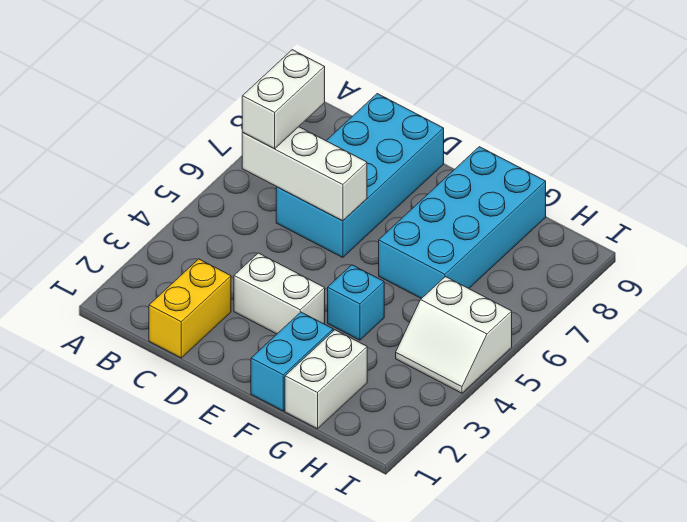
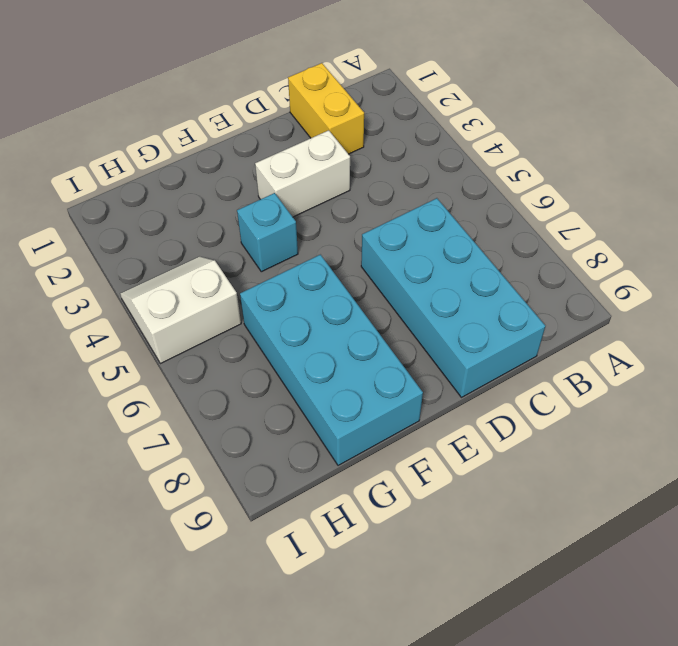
none -> cyan brick F1:F2 level 1
none -> white brick G1:G2 level 1

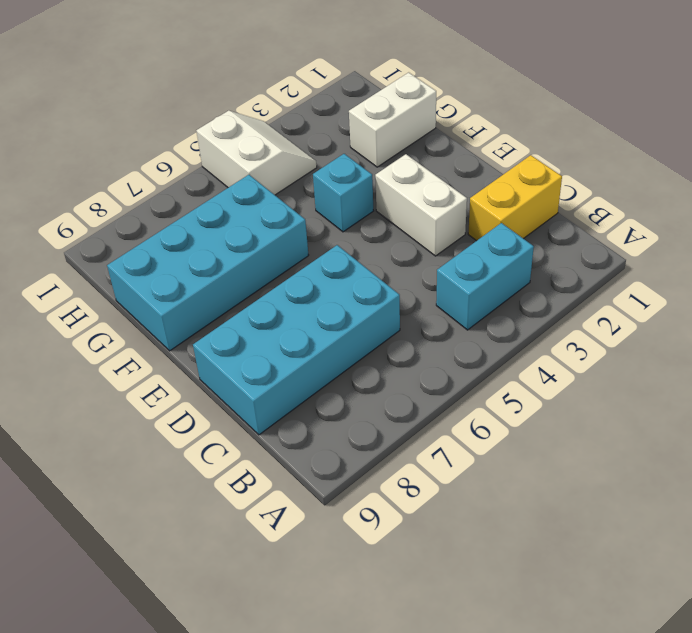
cyan brick B3:B4 level 1 -> cyan brick F1:F2 level 1
none -> white brick B6:D6 level 2
none -> white brick B6:B7 level 3

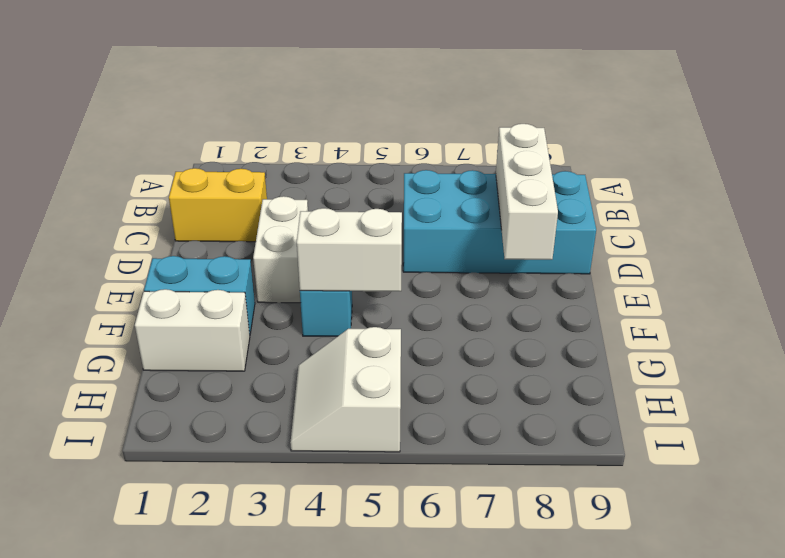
white brick C8:E8 level 2 -> white brick B6:D6 level 2
white brick F4:F5 level 2 -> white brick B6:B7 level 3
none -> cyan brick F6:G9 level 1

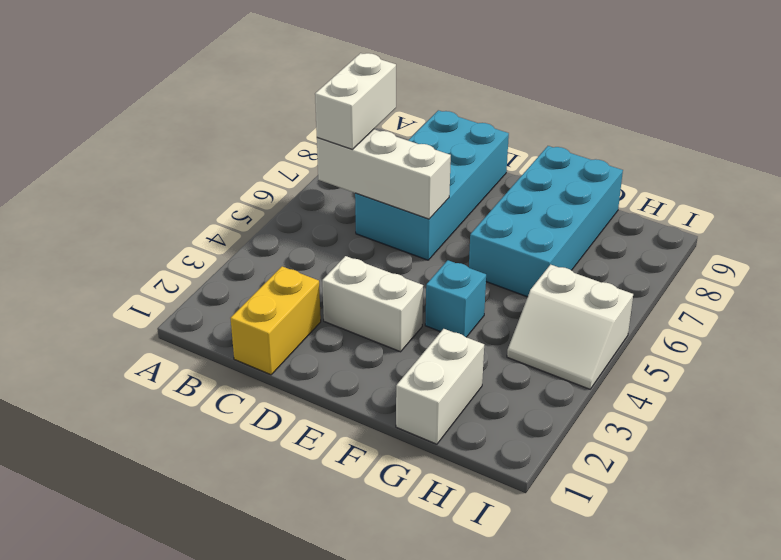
none -> cyan brick F1:F2 level 1

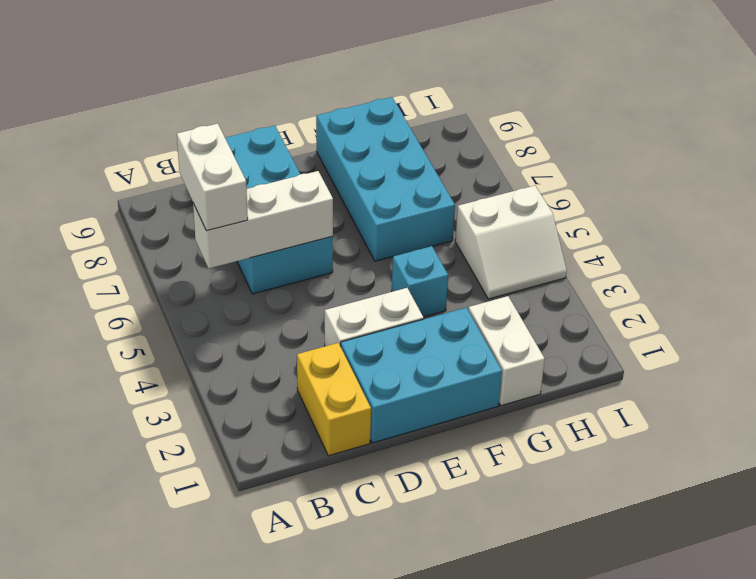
cyan brick D1:F2 level 1 -> cyan brick F1:F2 level 1

